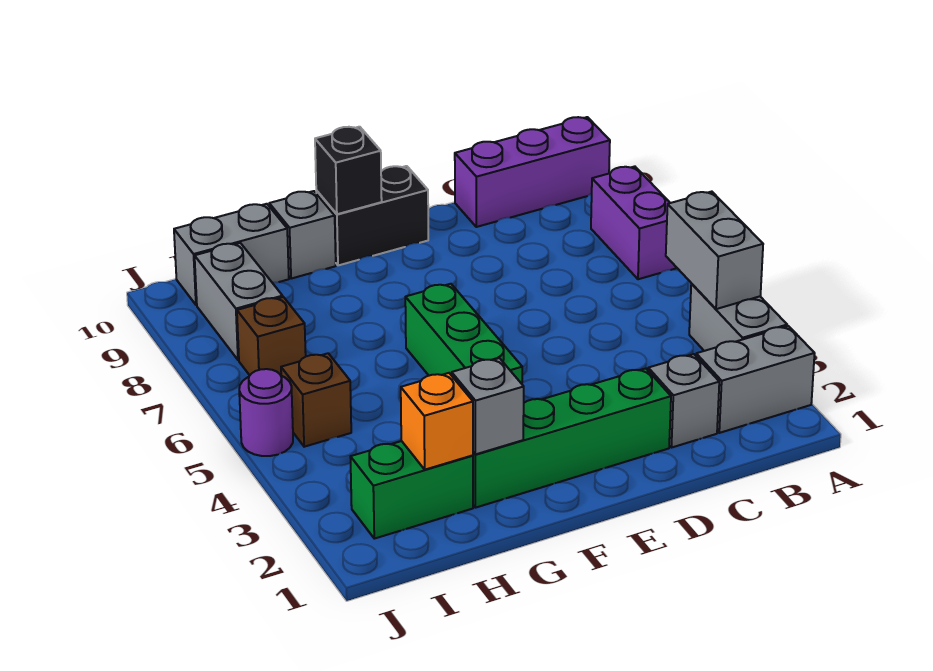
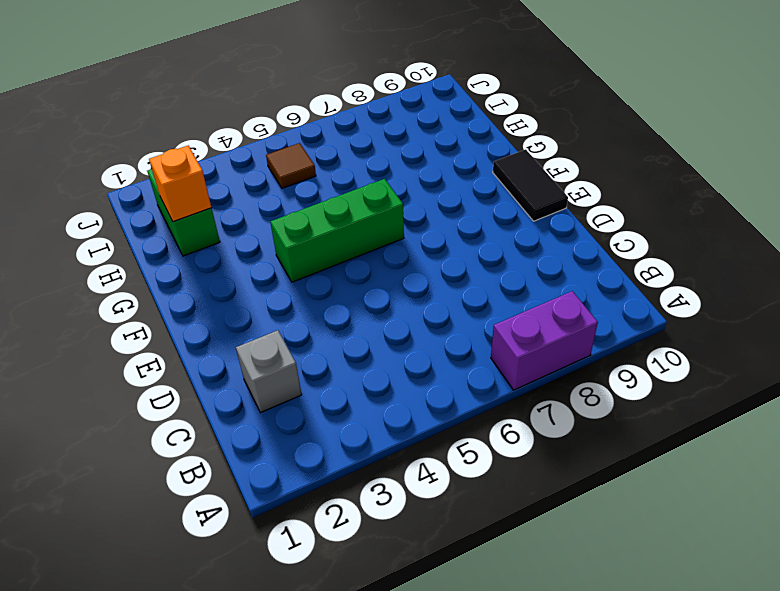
black tile E10:F10 level 1 -> black brick E10:F10 level 1
brown tile I5 level 1 -> brown brick I5 level 1
none -> grey brick A2:B2 level 1
none -> grey brick A3:A4 level 1
none -> purple brick A10:C10 level 1

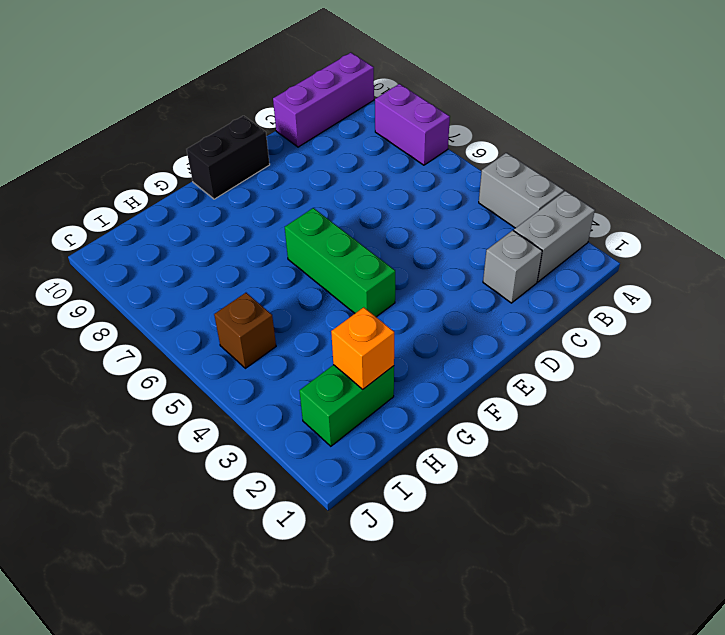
none -> green brick D2:G2 level 1
none -> grey brick G10 level 1
none -> grey brick H10:I10 level 1

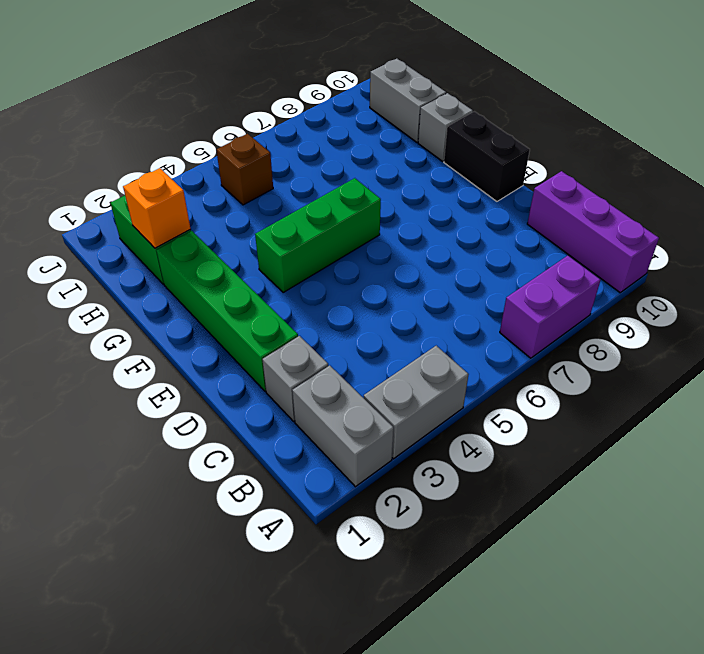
none -> brown brick I7 level 1
none -> grey brick I8:I9 level 1
none -> purple round brick J5 level 1

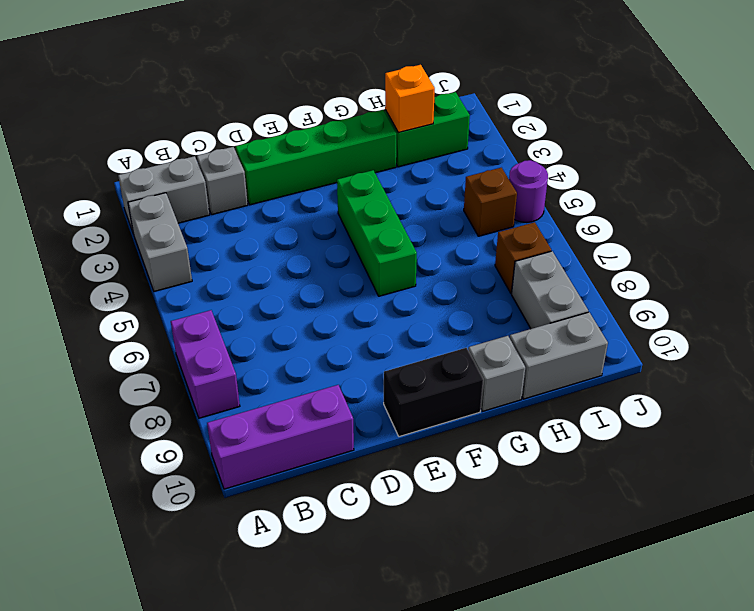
none -> grey brick A4:A5 level 2
none -> black brick F10 level 2
none -> grey brick G2 level 2

